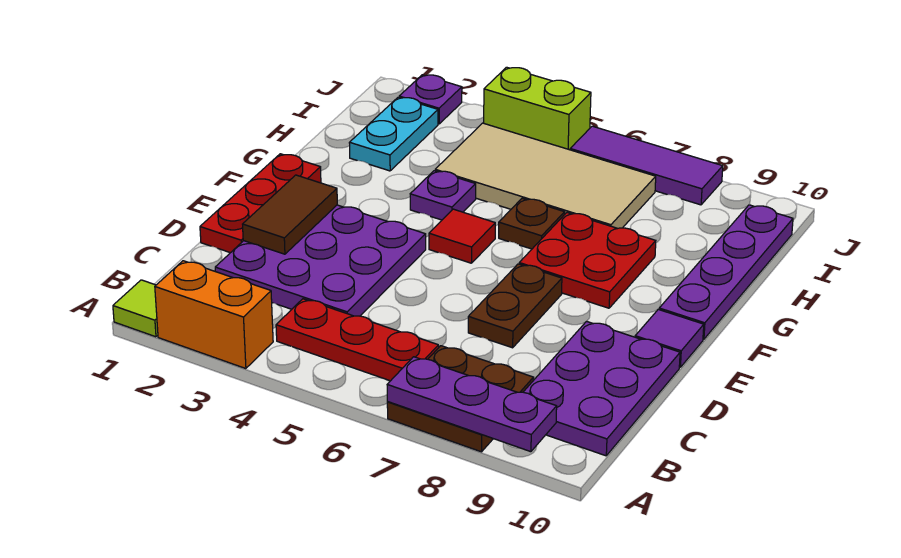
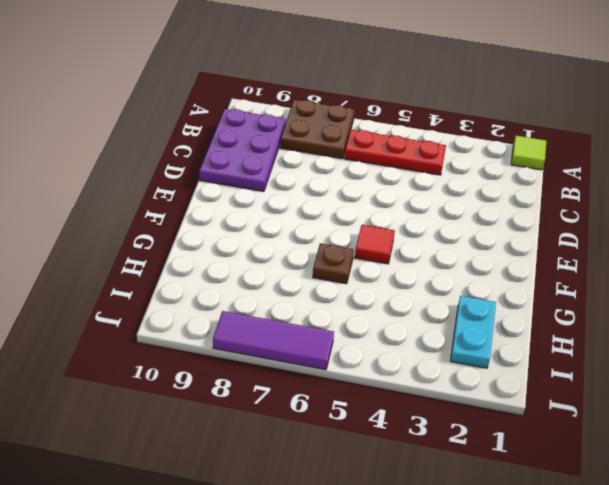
none -> orange brick A2:A3 level 1
none -> purple plate C2:E4 level 1
none -> red plate D1:F1 level 1

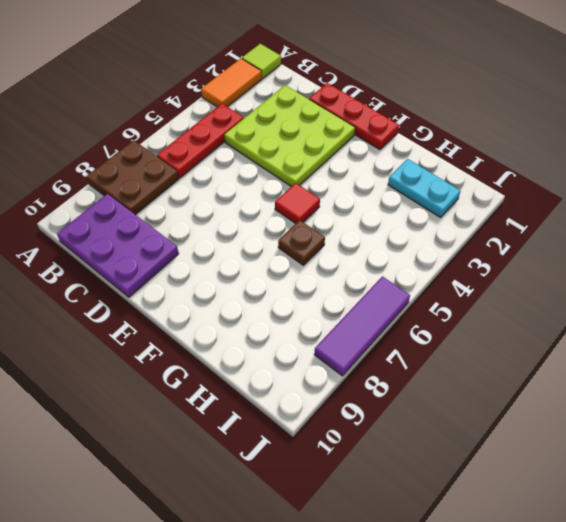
orange tile A2:A3 level 1 -> orange brick A2:A3 level 1
lime plate C2:E4 level 1 -> purple plate C2:E4 level 1
none -> brown plate D7:E7 level 1
none -> purple tile E10 level 1
none -> red plate F7:G8 level 1

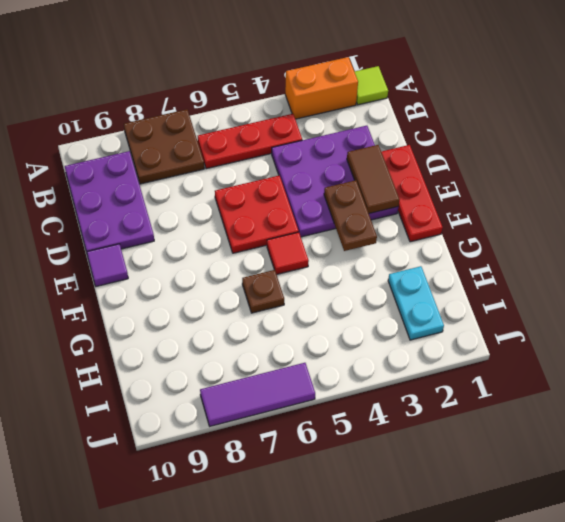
red plate D5:E6 level 1 -> red plate F7:G8 level 1
brown plate E3:F3 level 2 -> brown plate D7:E7 level 1
none -> purple plate F10:I10 level 1
none -> purple plate G4 level 1
none -> tan tile H4:I7 level 1

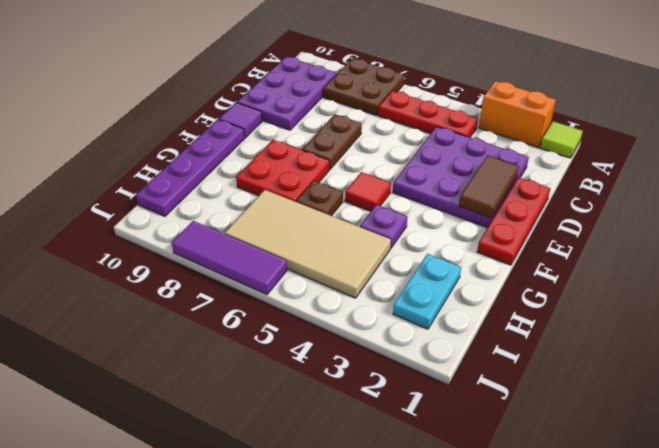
none -> purple plate J2 level 1
none -> lime brick J4:J5 level 1
none -> purple plate A7:A9 level 2

